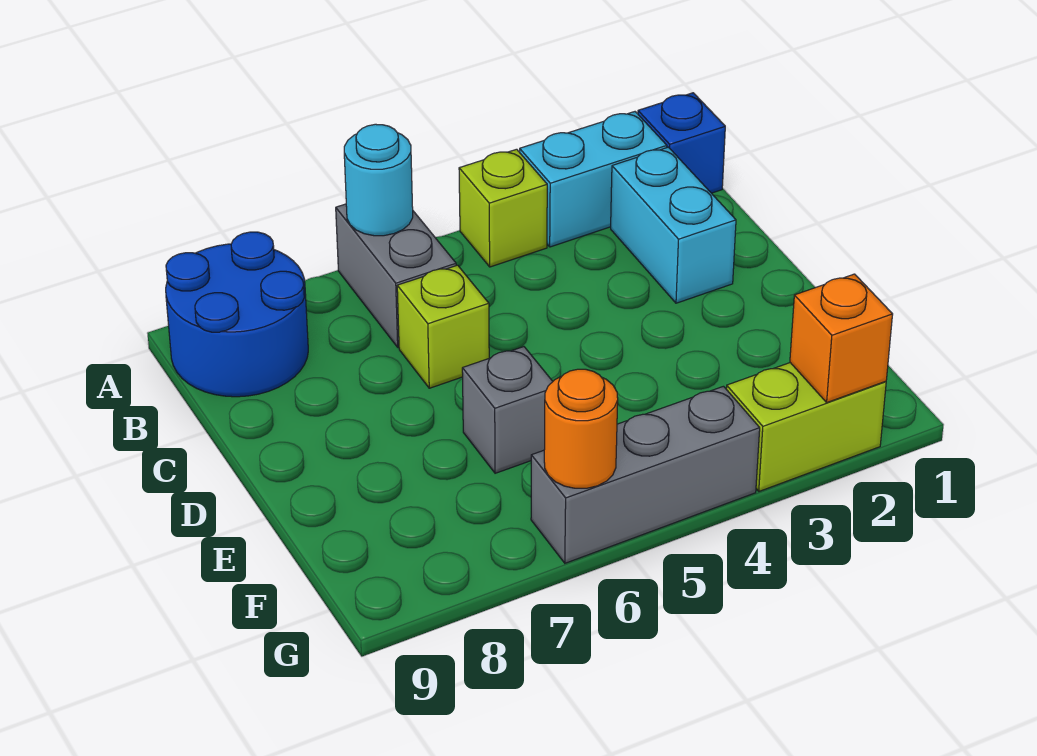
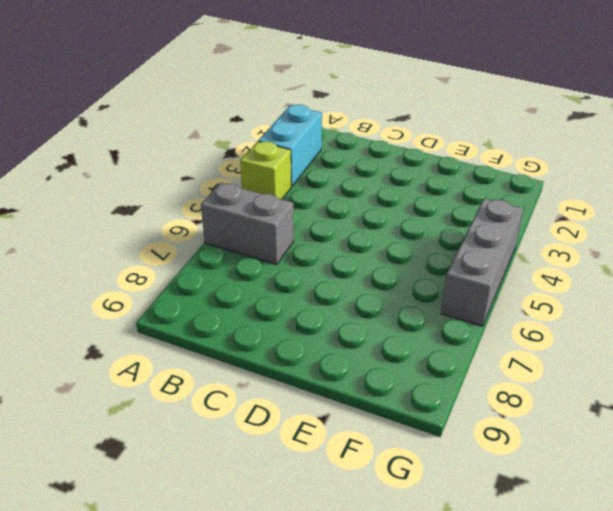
none -> blue brick A1 level 1
none -> blue round brick A8:B9 level 1
none -> cyan brick B2:C2 level 1

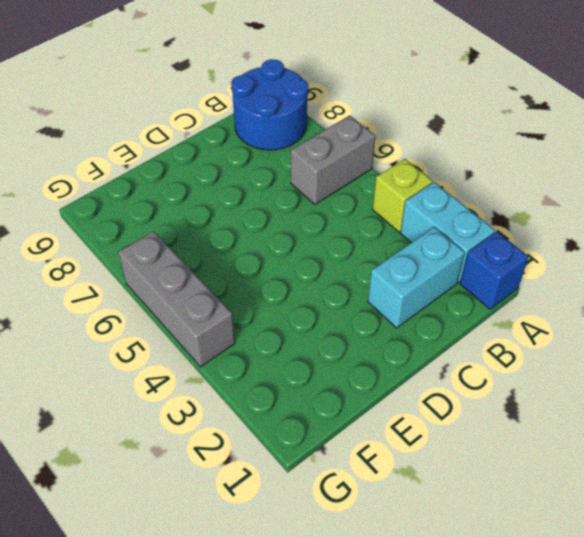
none -> lime brick C6 level 1
none -> grey brick E6 level 1
none -> lime brick G2:G3 level 1

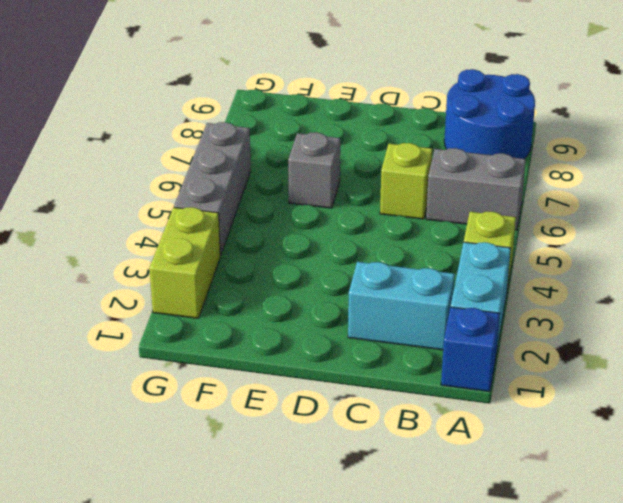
none -> cyan round brick A6 level 2
none -> orange brick G2 level 2
none -> orange round brick G6 level 2

